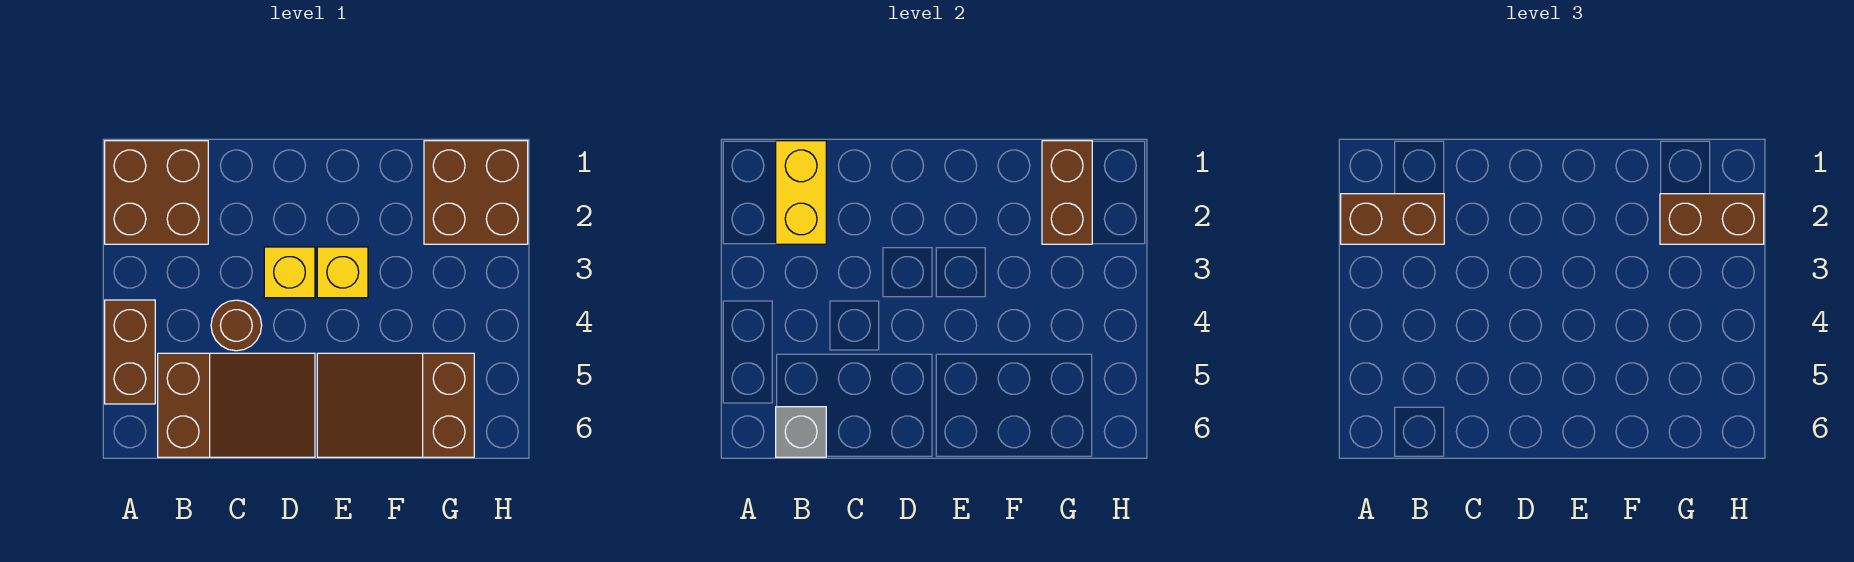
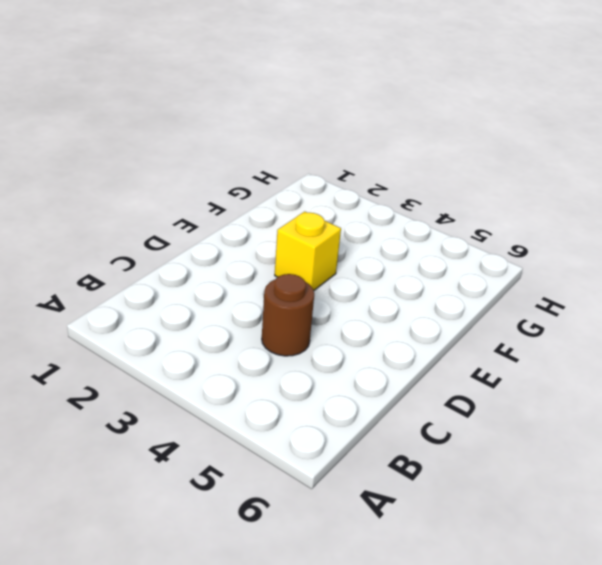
none -> brown brick A1:B2 level 1
none -> brown brick A4:A5 level 1
none -> brown slope B5:D6 level 1 top B

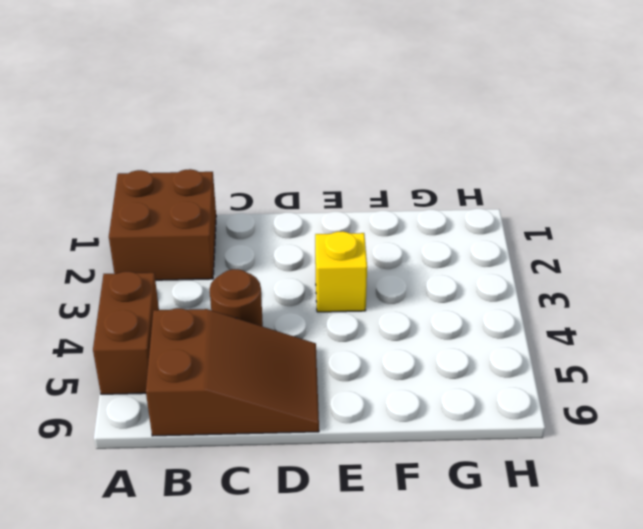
none -> yellow brick D3 level 1
none -> brown slope E5:G6 level 1 top G
none -> brown brick G1:H2 level 1

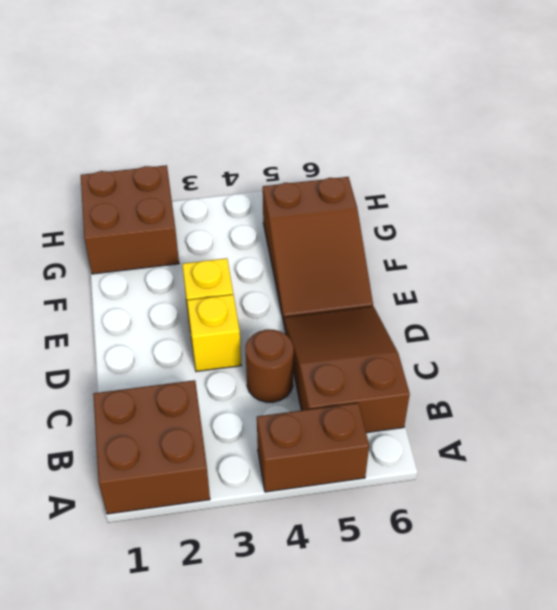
none -> yellow brick B1:B2 level 2
none -> grey brick B6 level 2
none -> brown brick G1:G2 level 2

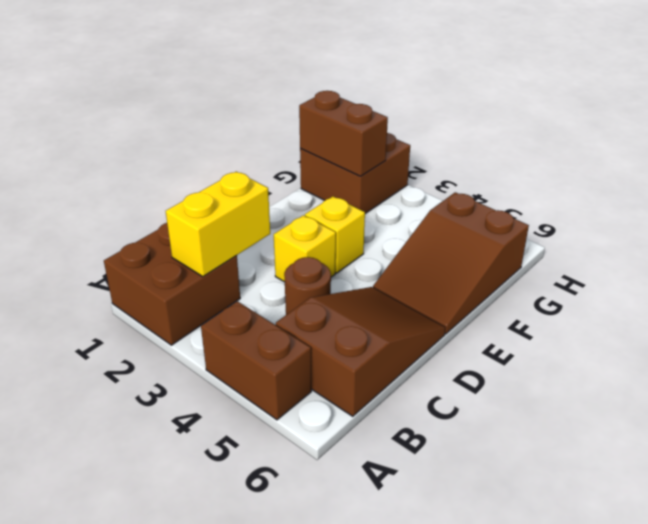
yellow brick B2:C2 level 2 -> yellow brick B1:B2 level 2
none -> grey brick B6 level 2
none -> brown brick A2:B2 level 3
none -> brown brick G2:H2 level 3

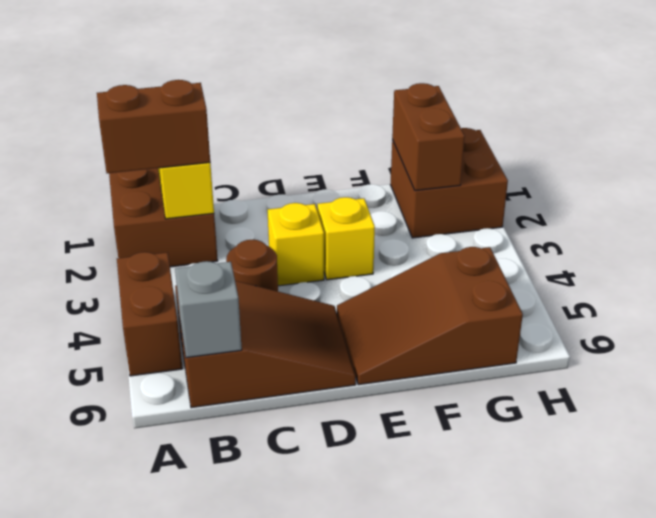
none -> brown brick G2:H2 level 3

